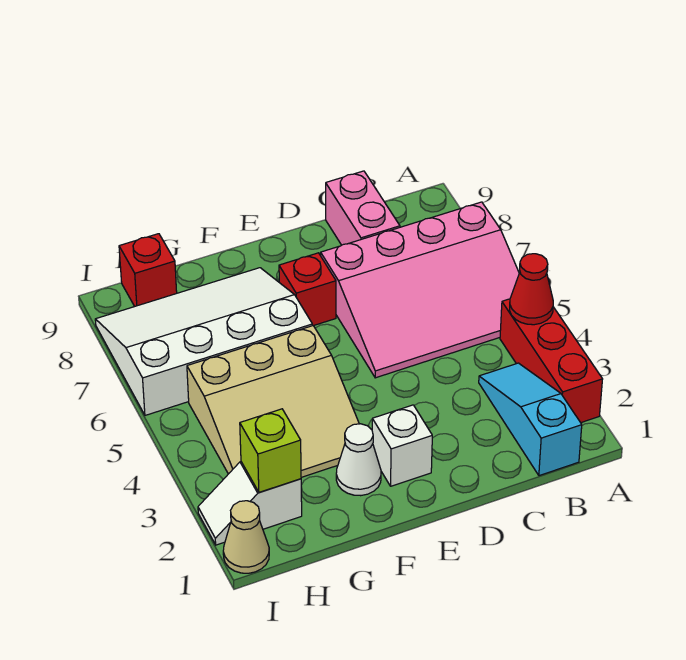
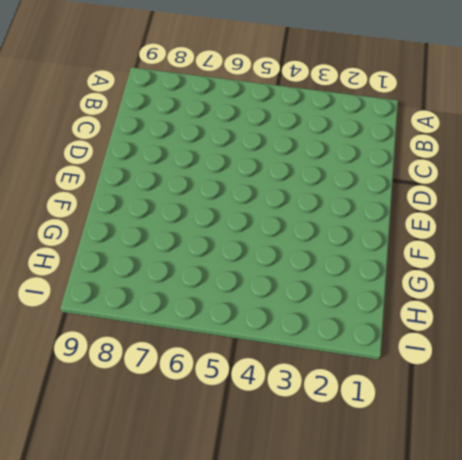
none -> red brick A2:A4 level 1
none -> pink slope A5:D7 level 1 top 7
none -> cyan slope B1:B3 level 1 top 1

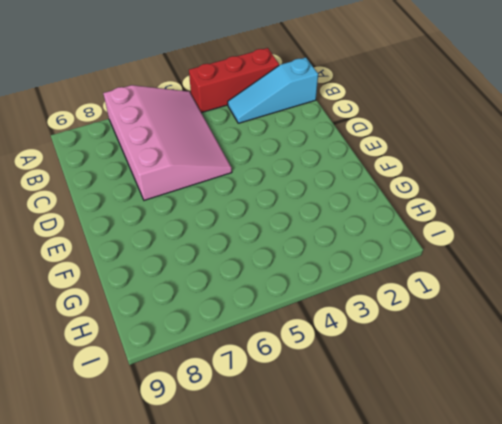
none -> pink brick C8:C9 level 1
none -> white brick E2 level 1
none -> red brick E7 level 1

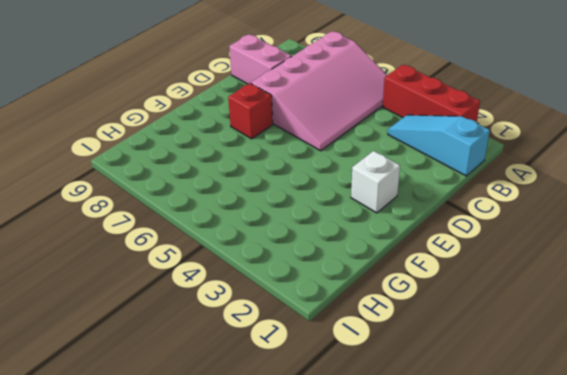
none -> white cone F2 level 1
none -> tan slope F3:H5 level 1 top 5
none -> white slope F6:I8 level 1 top 6

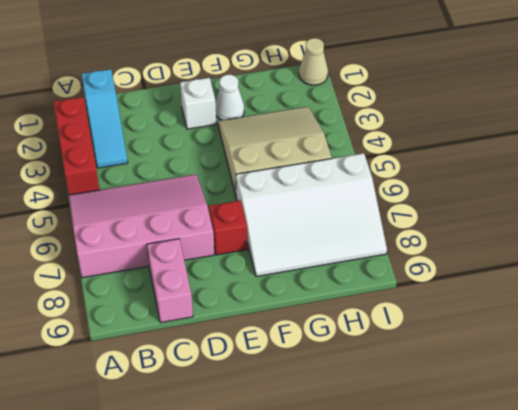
none -> white slope H2:I2 level 1 top H
none -> red brick H9 level 1
none -> red cone A4 level 2

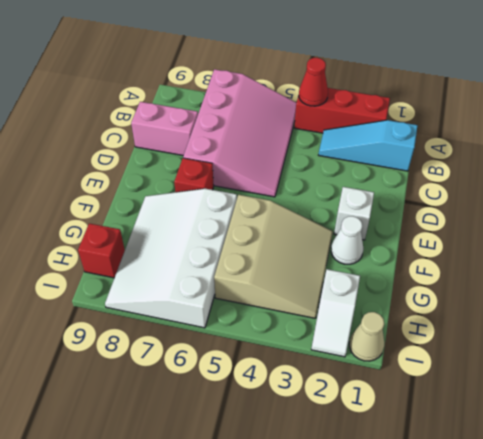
none -> lime brick H2 level 2

